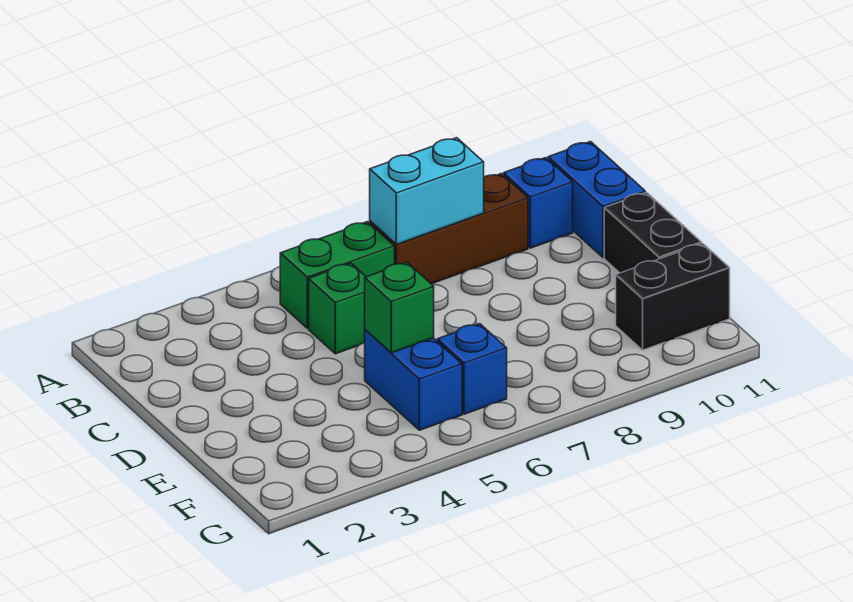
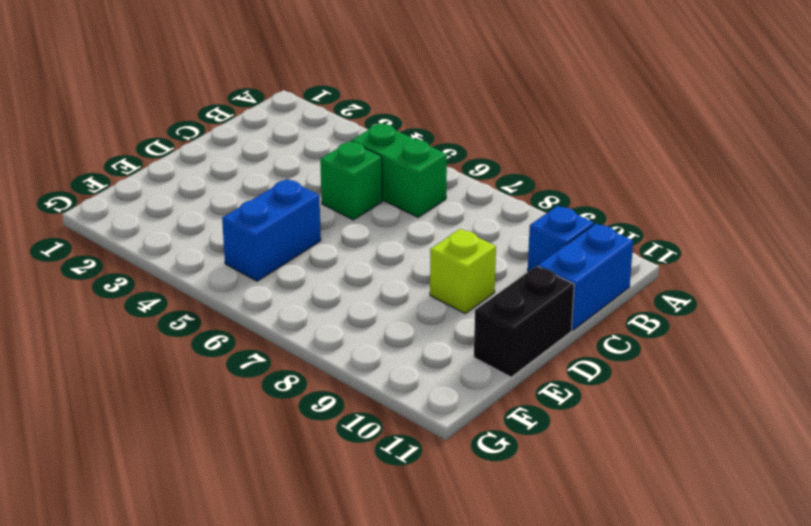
lime brick D9 level 1 -> none
none -> brown brick B7:B9 level 1
none -> blue brick F6 level 1

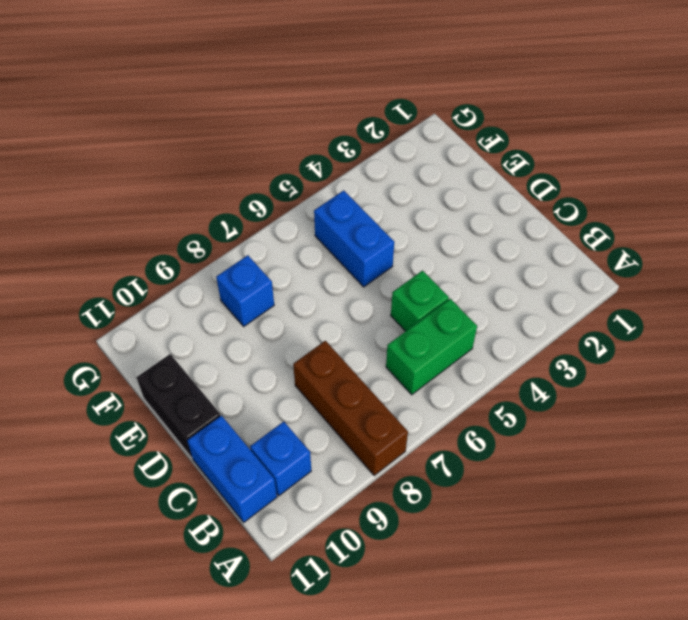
brown brick A8:C8 level 1 -> brown brick B7:B9 level 1
blue brick F8 level 1 -> blue brick F6 level 1
none -> black brick F10:F11 level 1
none -> cyan brick B7:B8 level 2

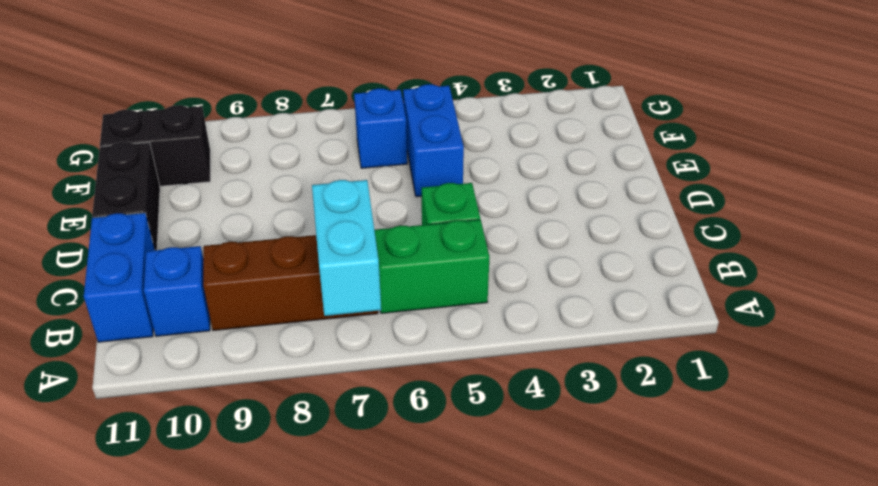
cyan brick A7:B7 level 2 -> cyan brick B7:B8 level 2
none -> green brick E5 level 2

